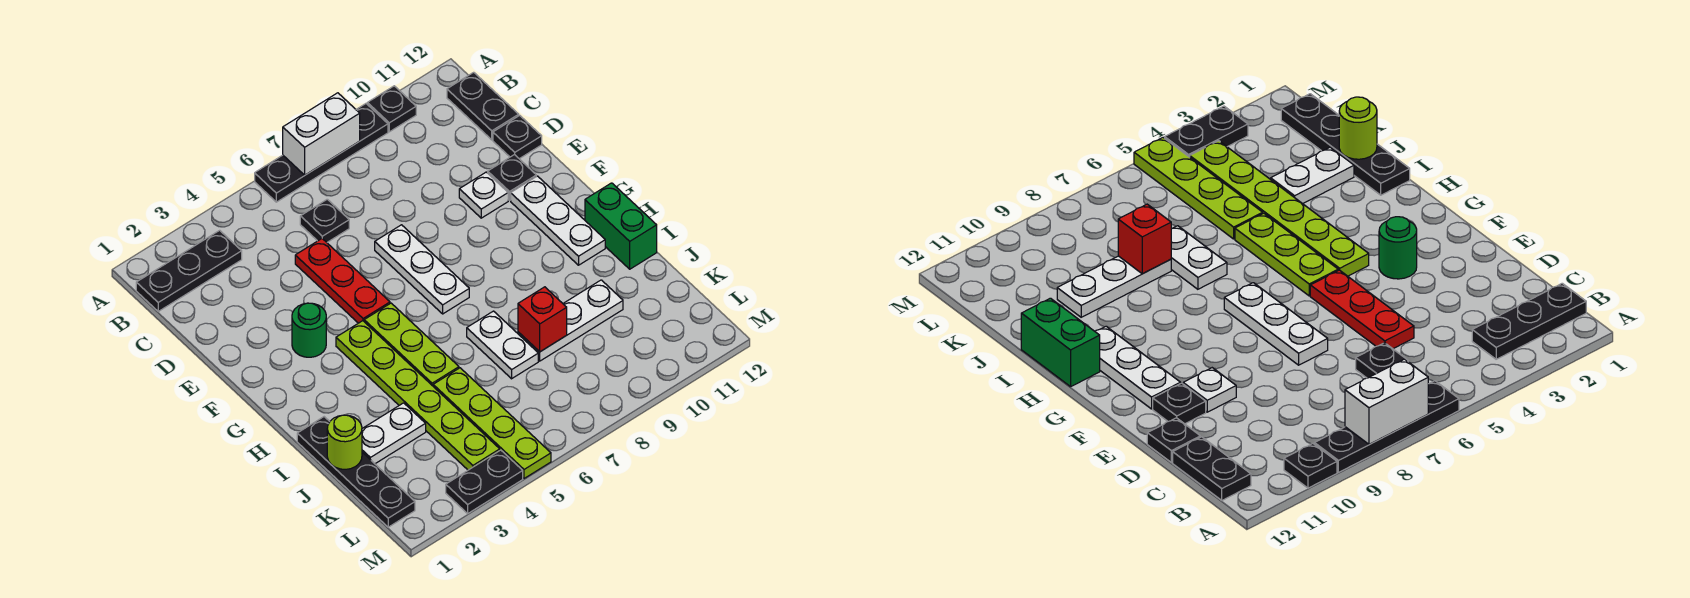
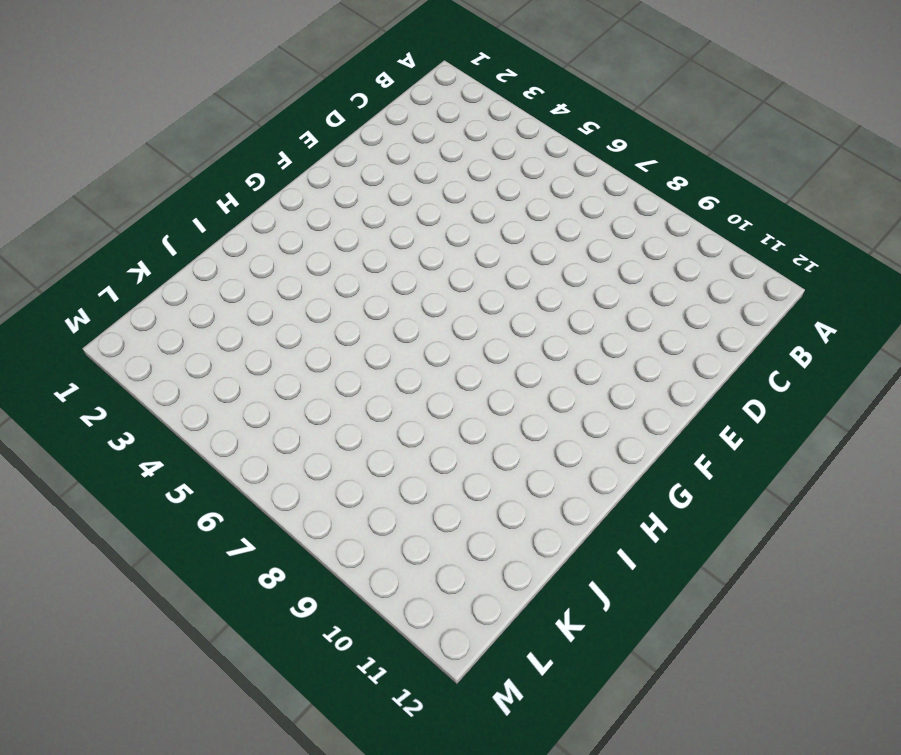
none -> black plate A6:A9 level 1
none -> black plate A10 level 1
none -> black plate B1:B3 level 1

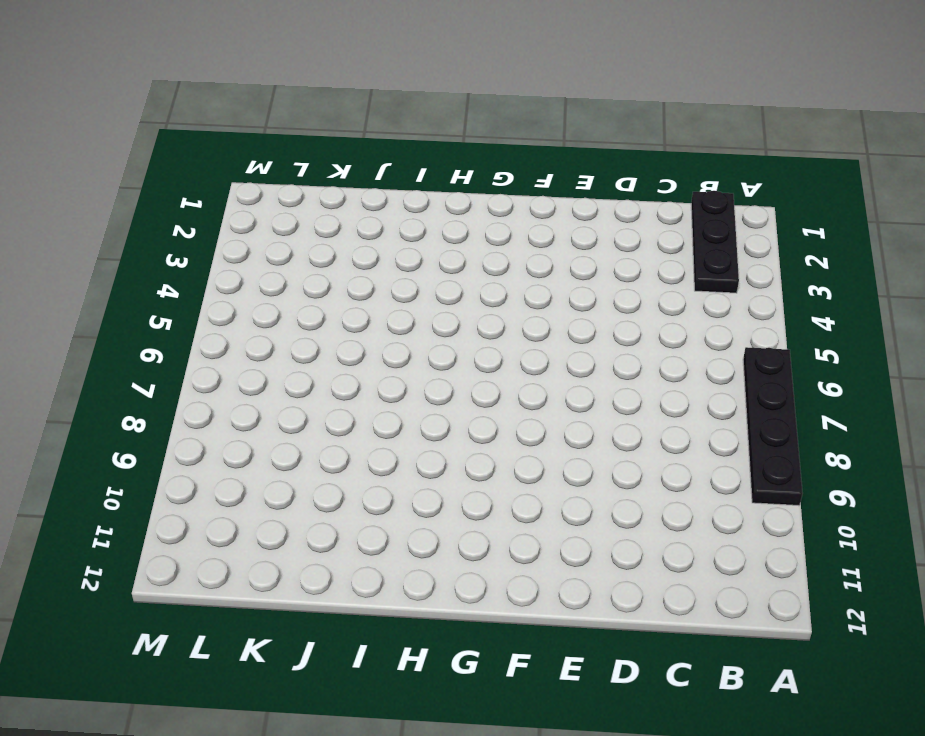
none -> black plate A10 level 1
none -> black plate B12:C12 level 1
none -> black plate C6 level 1

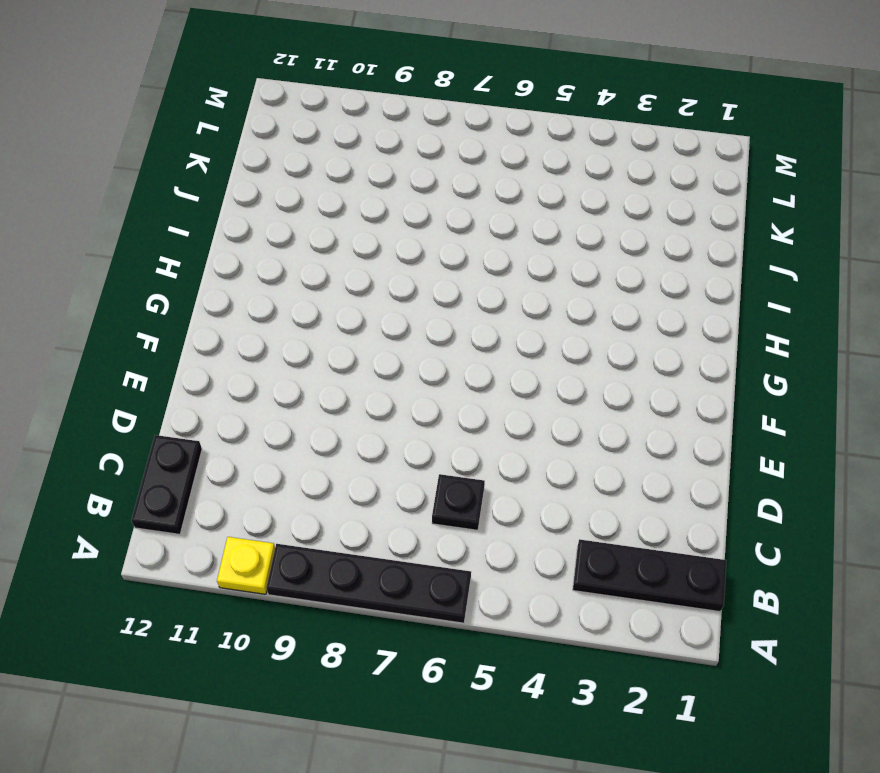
yellow plate A10 level 1 -> black plate A10 level 1
none -> red plate D5:F5 level 1
none -> black plate D12 level 1
none -> white plate E7:G7 level 1

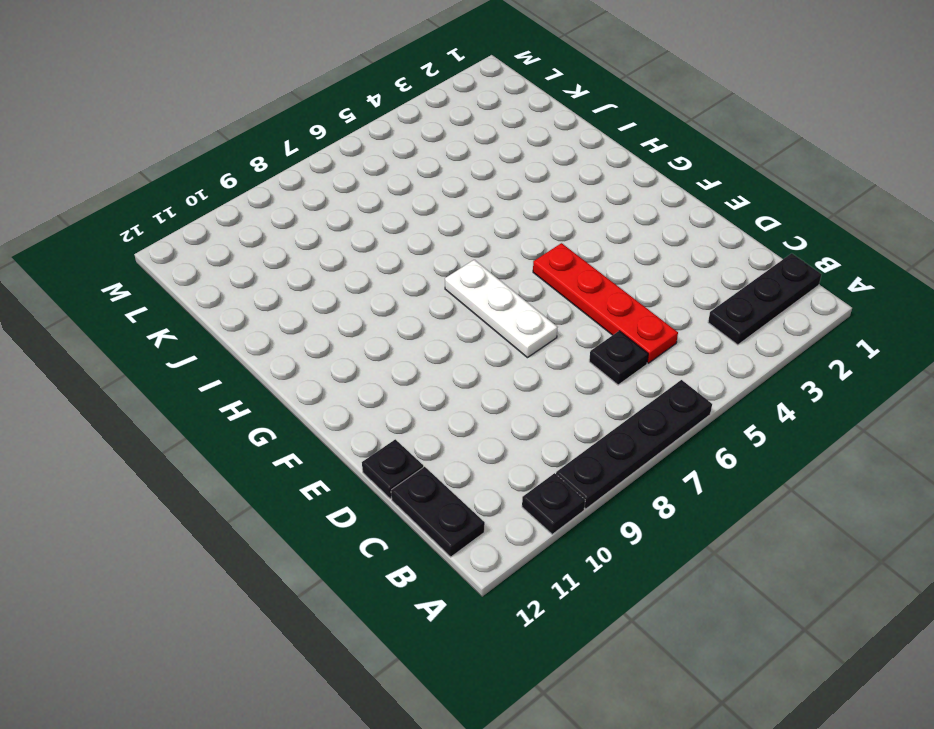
red plate C5:F5 level 1 -> red plate D5:F5 level 1
none -> white plate E10 level 1
none -> black plate E11 level 1
none -> green round brick F3 level 1

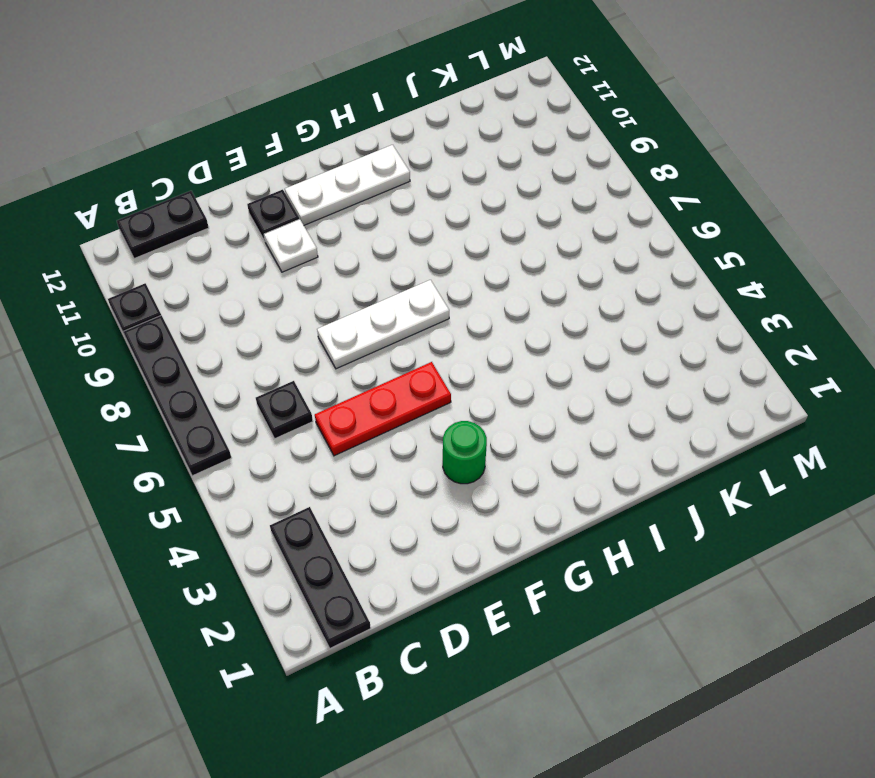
none -> black plate D12 level 1
none -> lime plate G4:L4 level 1
none -> lime plate G5:I5 level 1

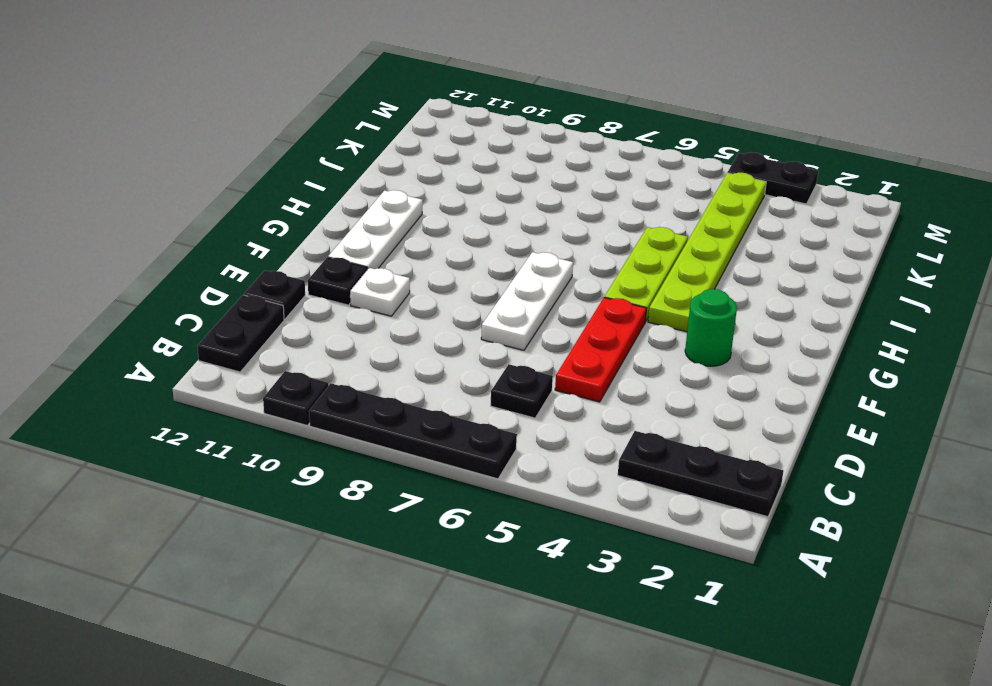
none -> green brick H12:I12 level 1
none -> black plate I1:L1 level 1
none -> white plate I7:J7 level 1

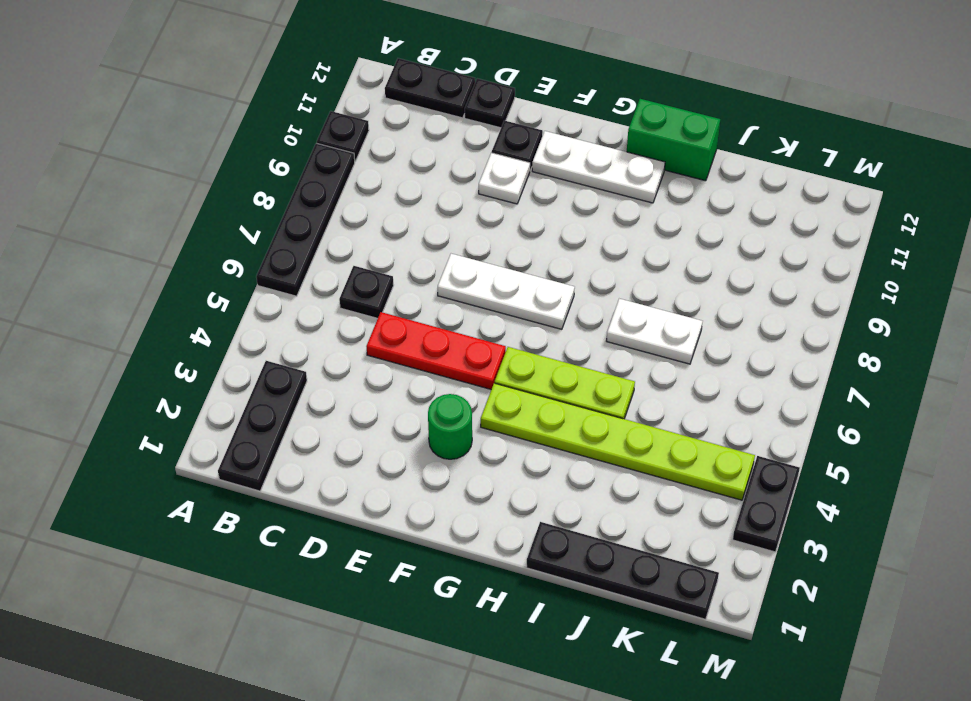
none -> white plate J2:J3 level 1
none -> lime plate J5:M5 level 1
none -> white plate J8:J10 level 1

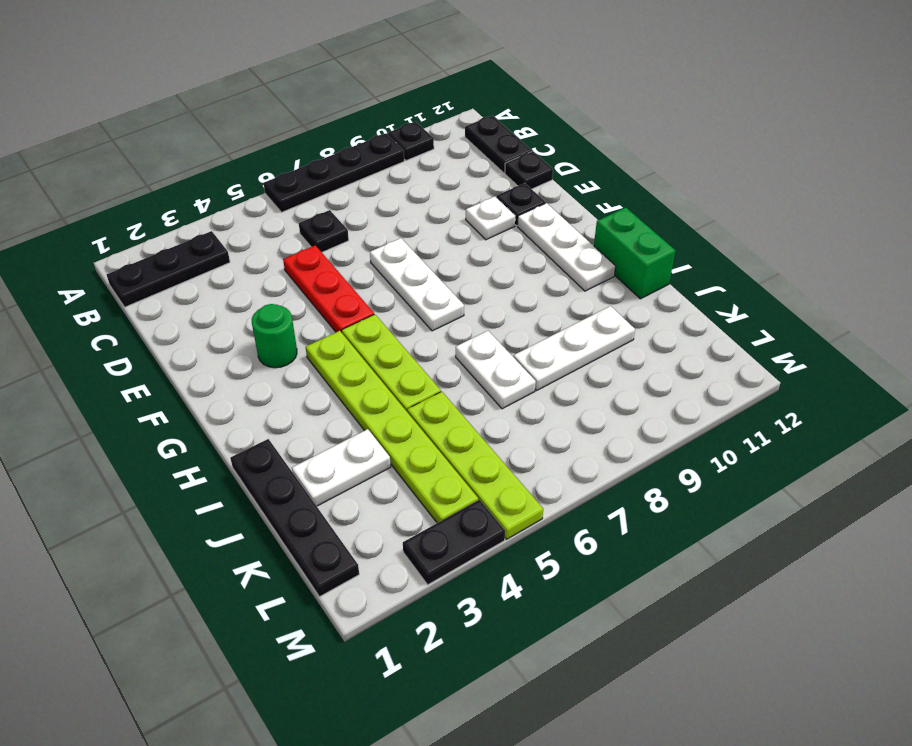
none -> white brick A7:A8 level 2
none -> lime round brick J1 level 2
none -> red brick J8 level 2

